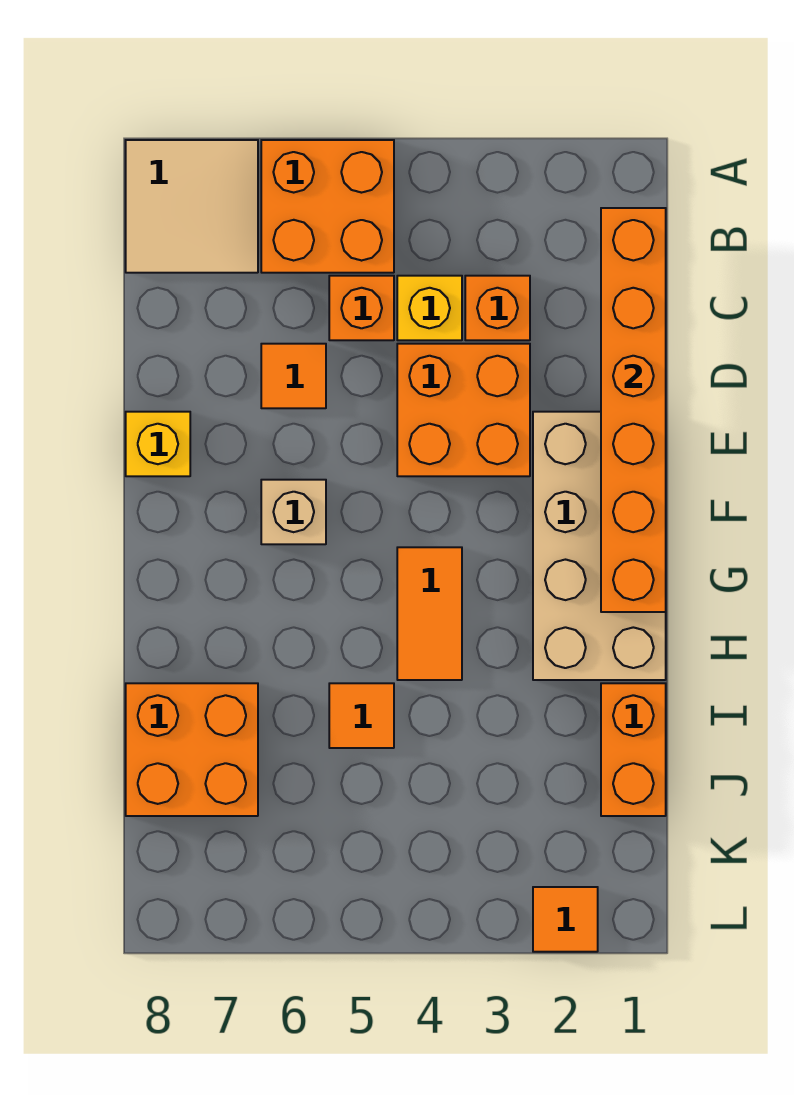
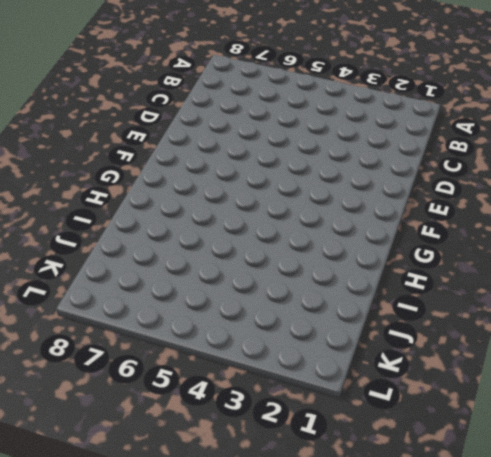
none -> orange brick A5:B6 level 1
none -> tan tile A7:B8 level 1
none -> orange brick C3 level 1

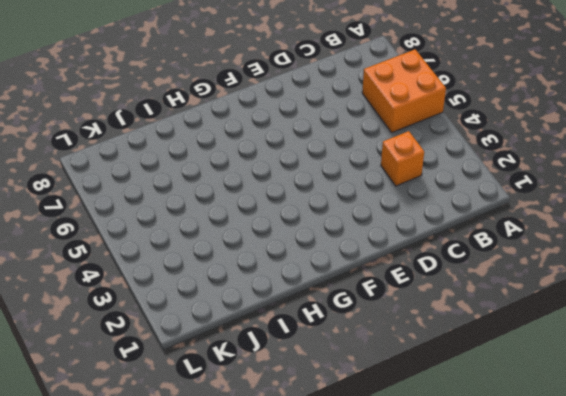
none -> tan tile A7:B8 level 1
none -> yellow brick C4 level 1
none -> orange brick C5 level 1

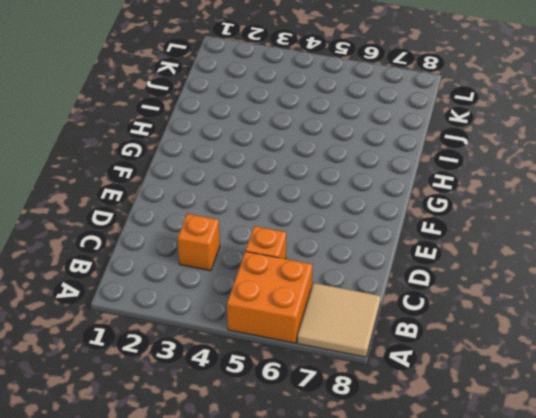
none -> yellow brick C4 level 1
none -> orange brick D3:E4 level 1
none -> orange tile D6 level 1

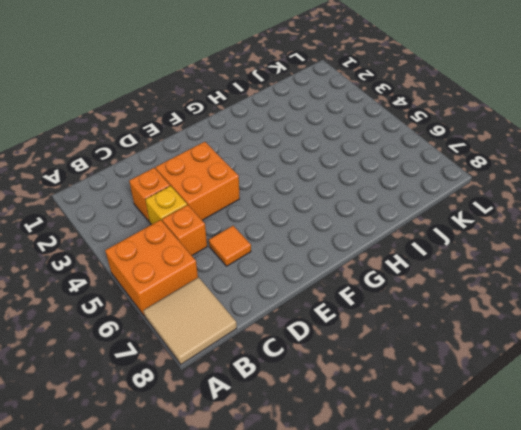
none -> tan brick E1:H2 level 1
none -> yellow brick E8 level 1
none -> tan brick F6 level 1

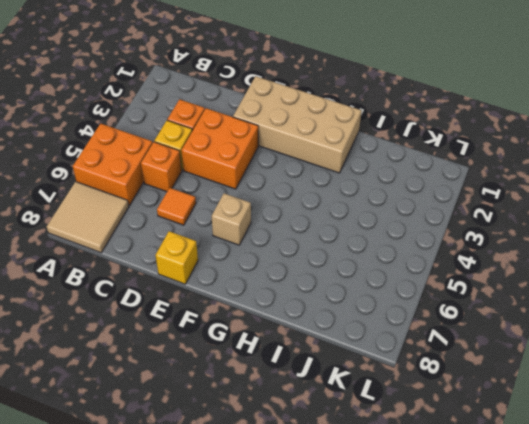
none -> orange tile G4:H4 level 1
none -> orange brick I1:J1 level 1
none -> orange tile I5 level 1

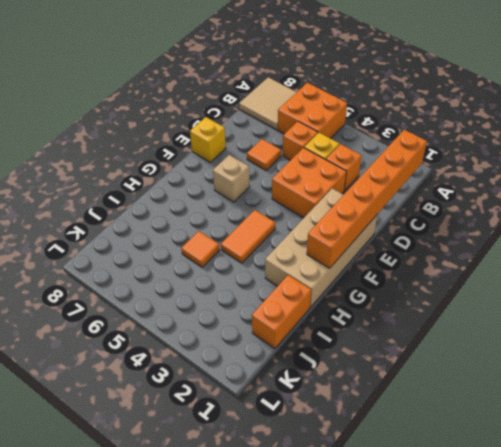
none -> orange brick I7:J8 level 1
none -> orange tile L2 level 1

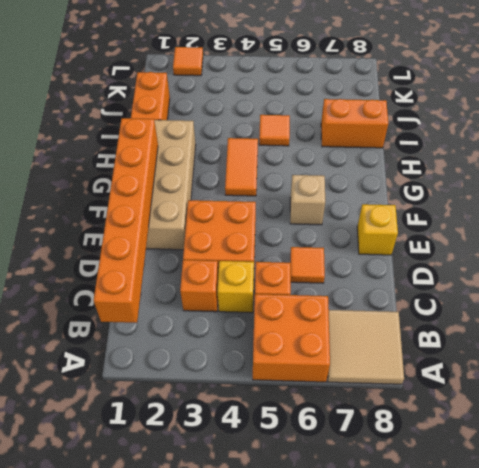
orange brick I7:I8 level 1 -> orange brick I7:J8 level 1

